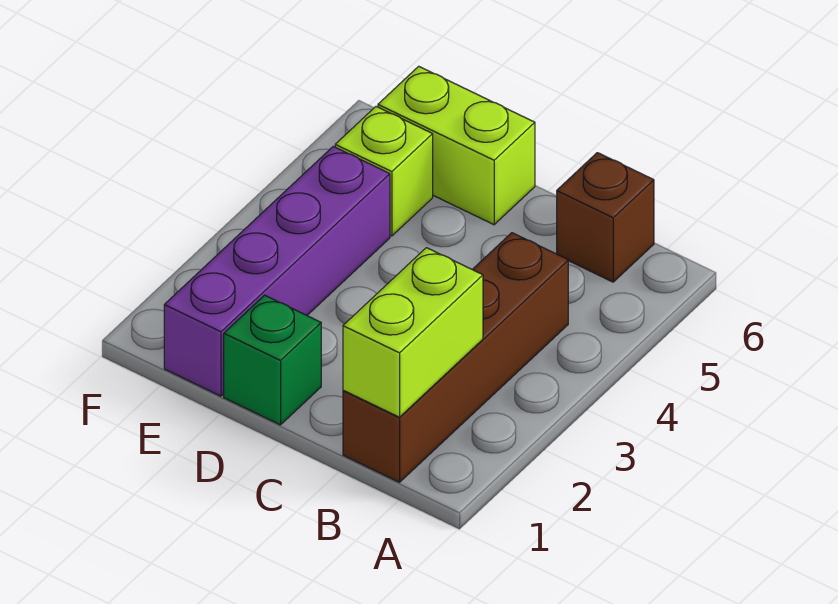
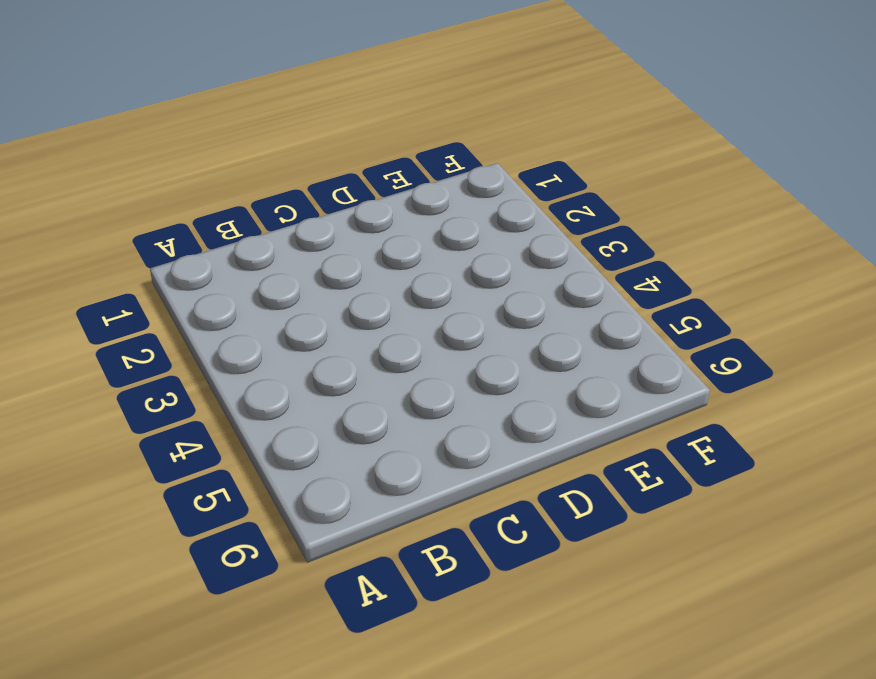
none -> brown brick B1:B4 level 1
none -> brown brick B6 level 1

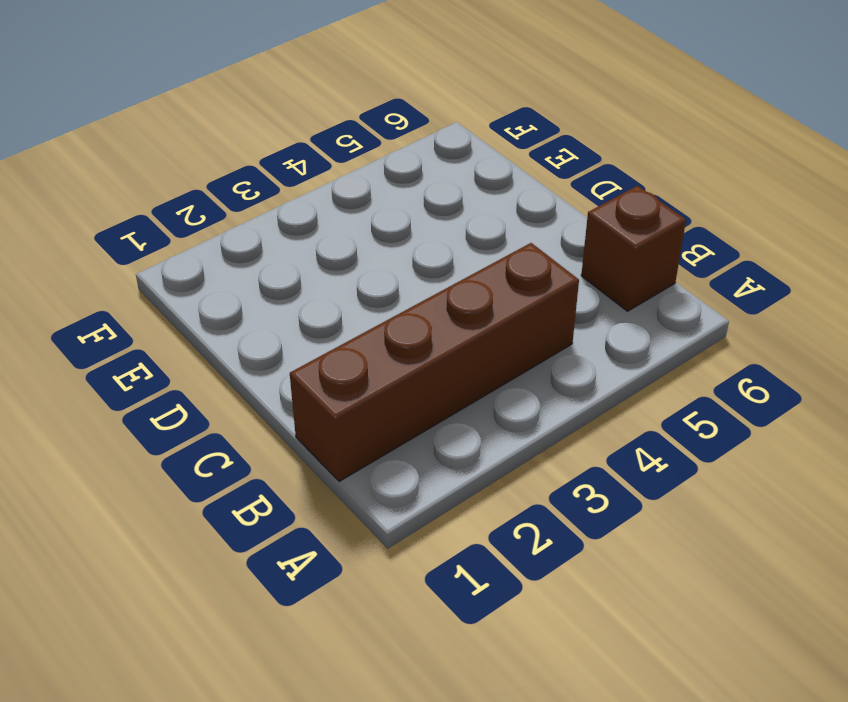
none -> green brick D1 level 1
none -> lime brick D6:E6 level 1

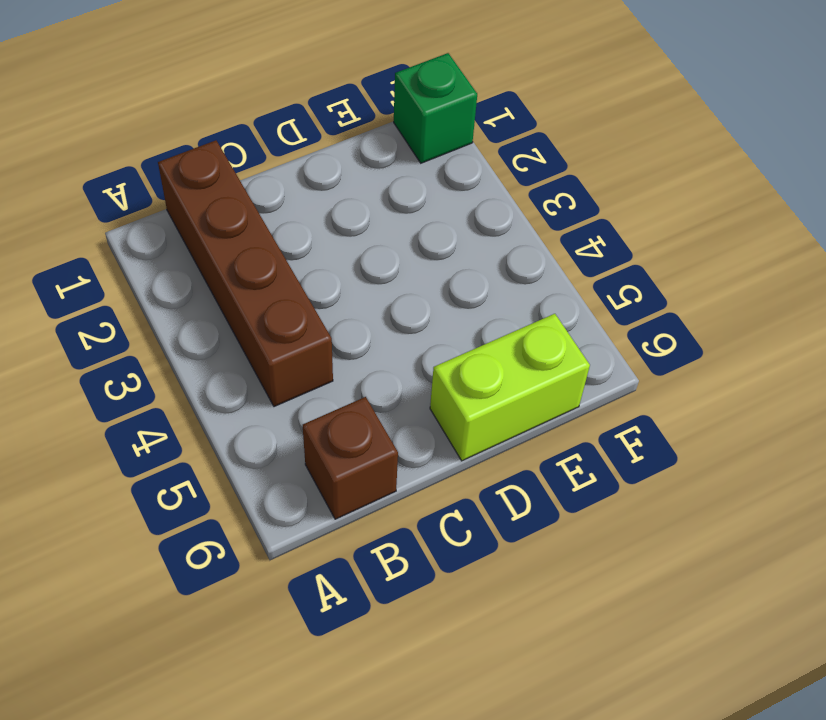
green brick F1 level 1 -> green brick D1 level 1
none -> purple brick E1:E4 level 1
none -> lime brick E5 level 1

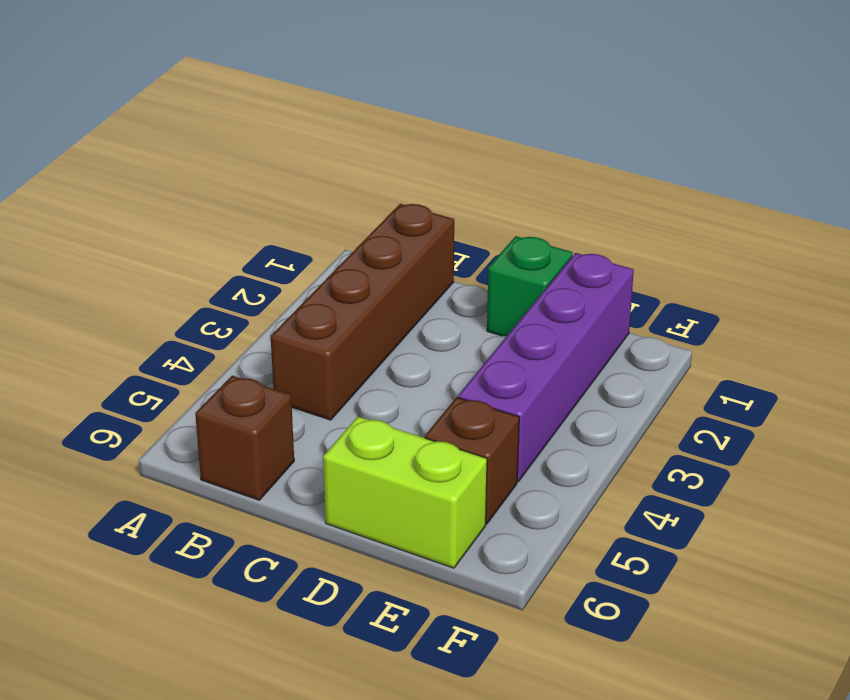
brown brick E5 level 1 -> lime brick E5 level 1
none -> lime brick B1:B2 level 2

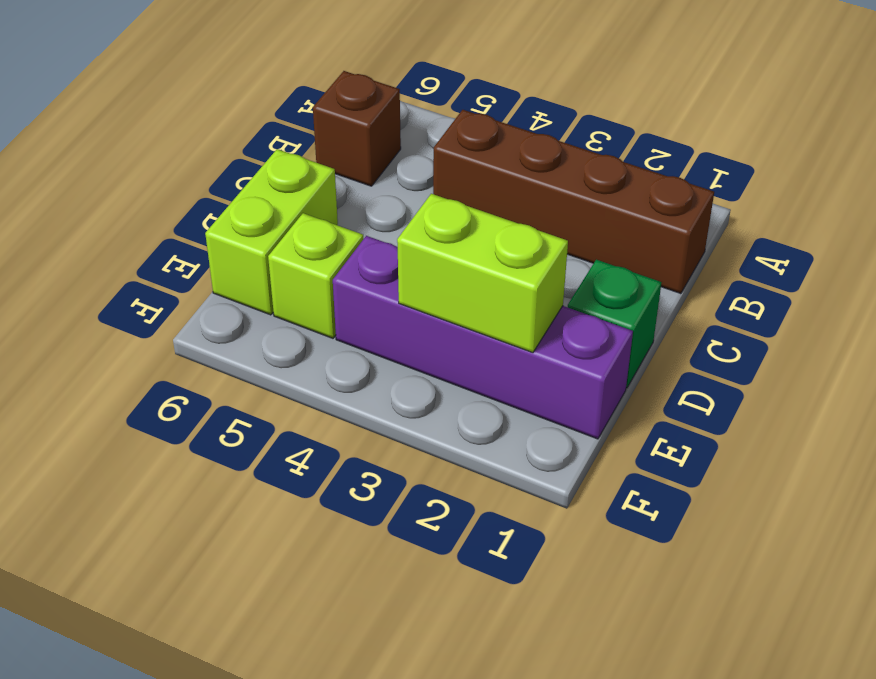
lime brick E2:E3 level 2 -> lime brick B1:B2 level 2

